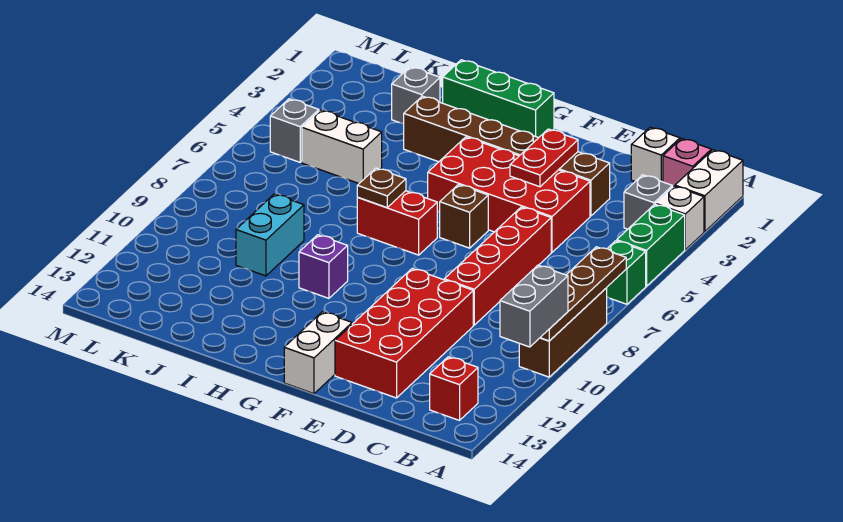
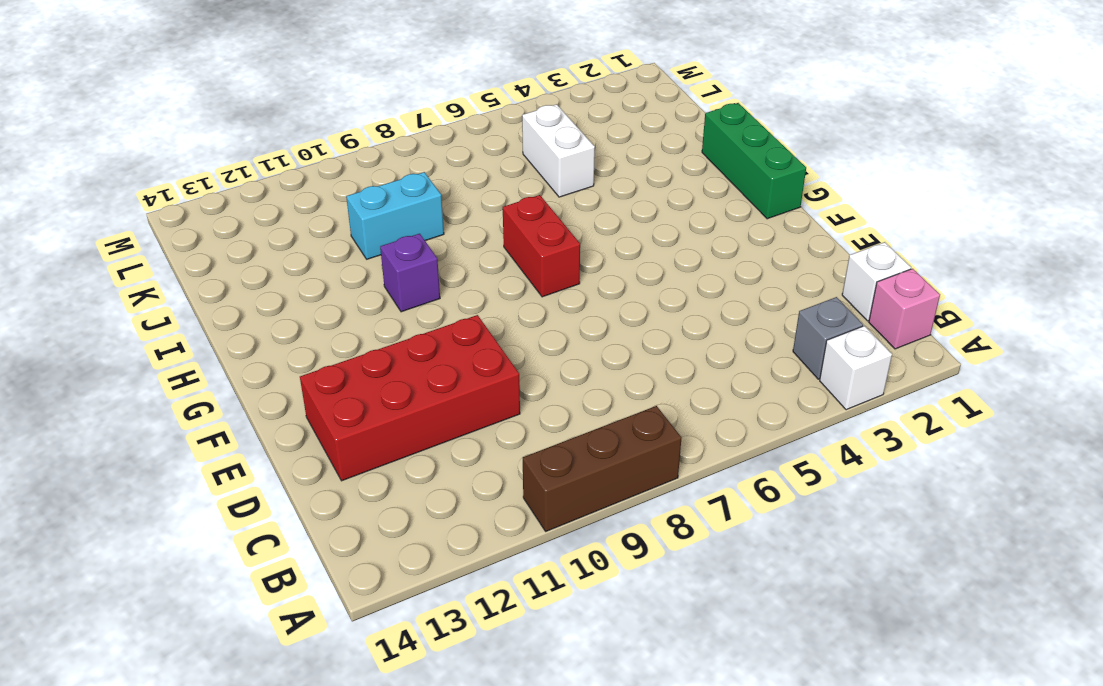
none -> white brick A1:A2 level 1
none -> green brick A4:A5 level 1
none -> green brick A6 level 1

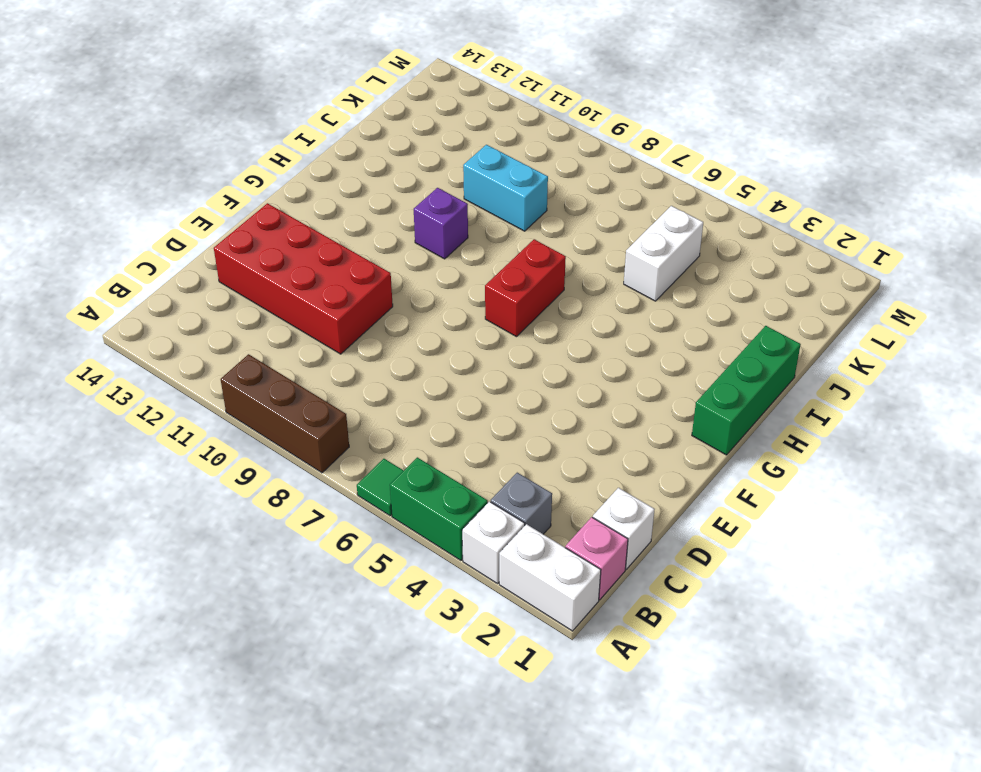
green tile A6 level 1 -> green brick A6 level 1
none -> red brick B13 level 1
none -> brown brick D3:I3 level 1
none -> red brick D4:G5 level 1

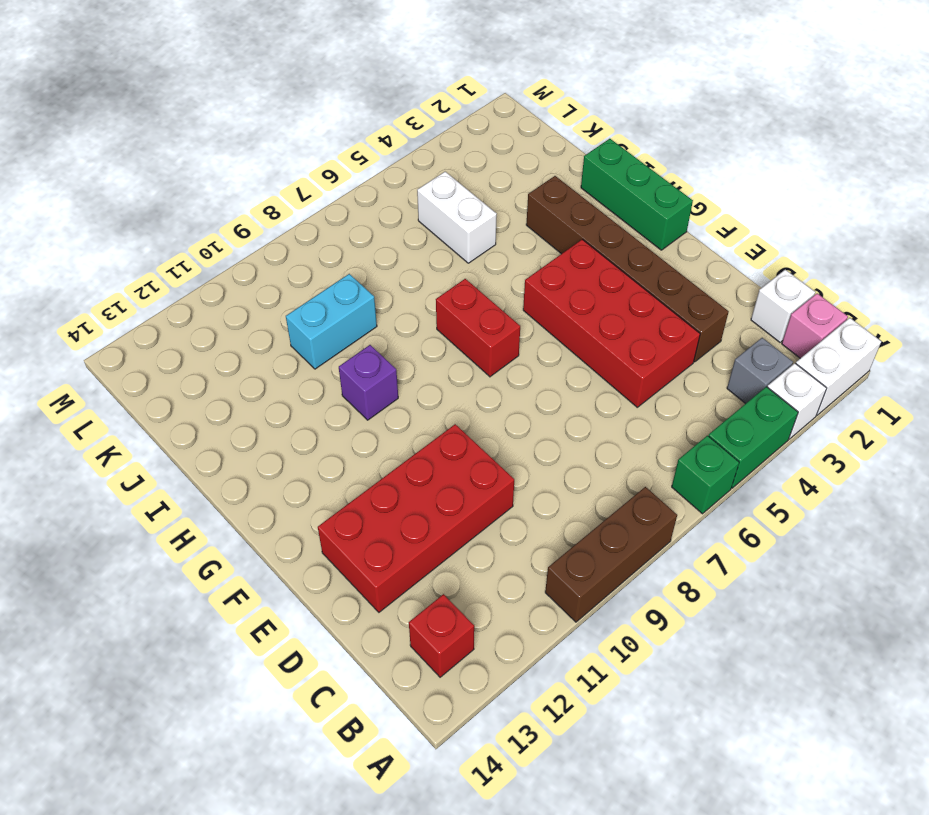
none -> red brick D6:D9 level 1
none -> brown brick F6 level 1
none -> white brick F13:F14 level 1

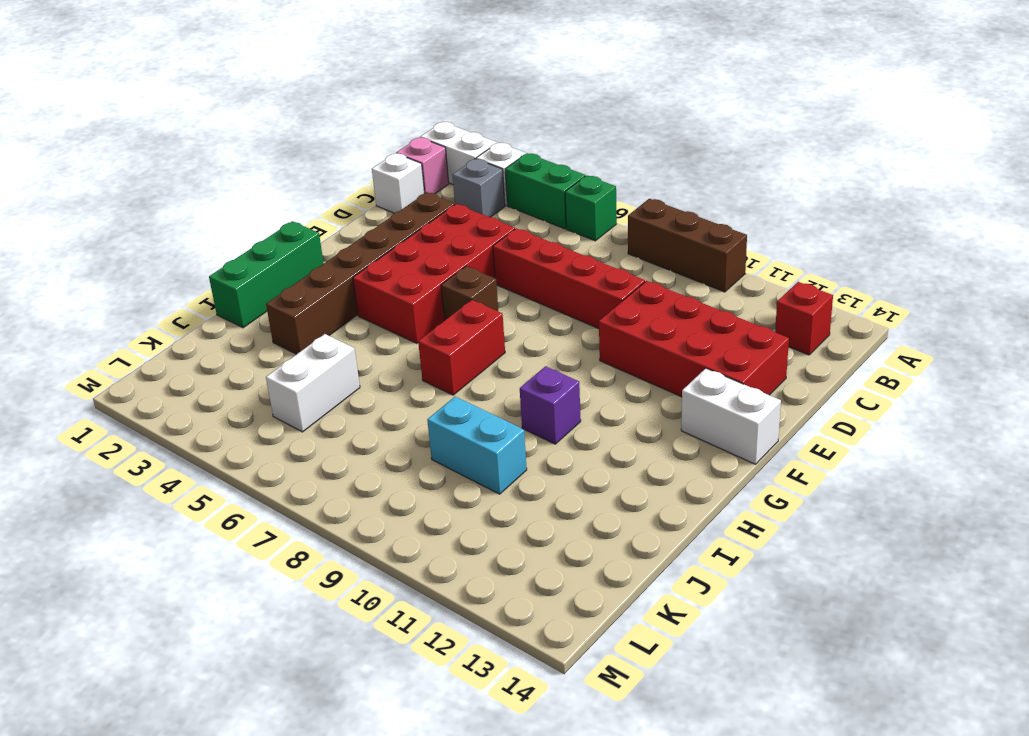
none -> grey brick J2 level 1
none -> grey brick L5 level 1
none -> brown plate A7:A10 level 2

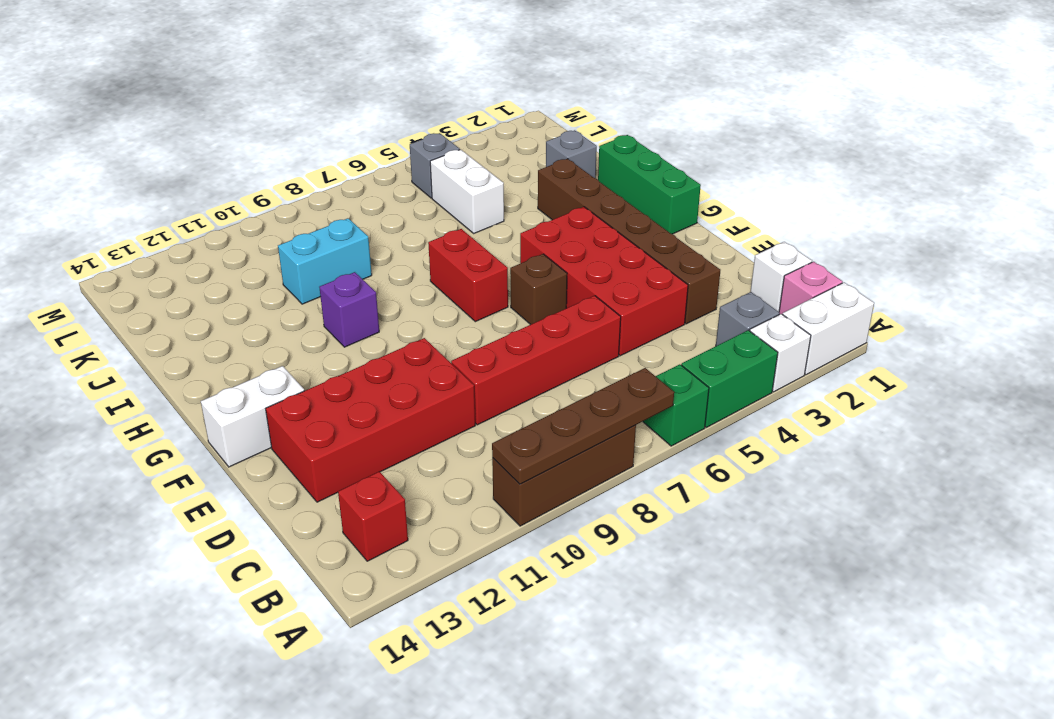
none -> red plate E3:E4 level 2
none -> brown plate H7 level 2
none -> grey brick A10:A11 level 3

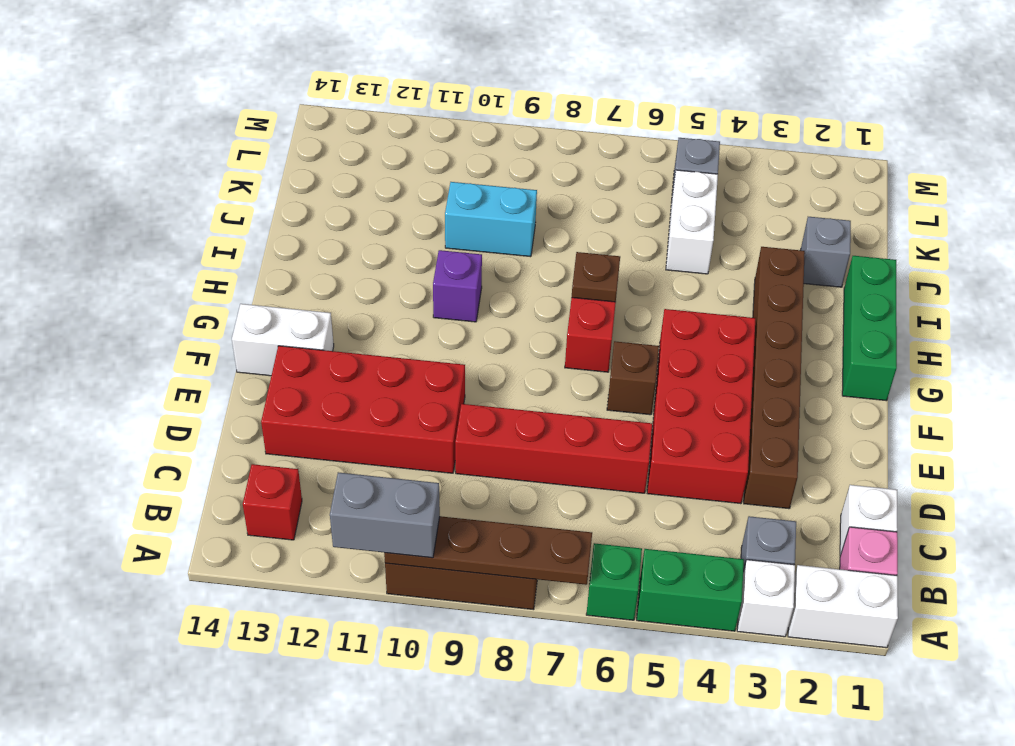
none -> red plate E3:E4 level 2

